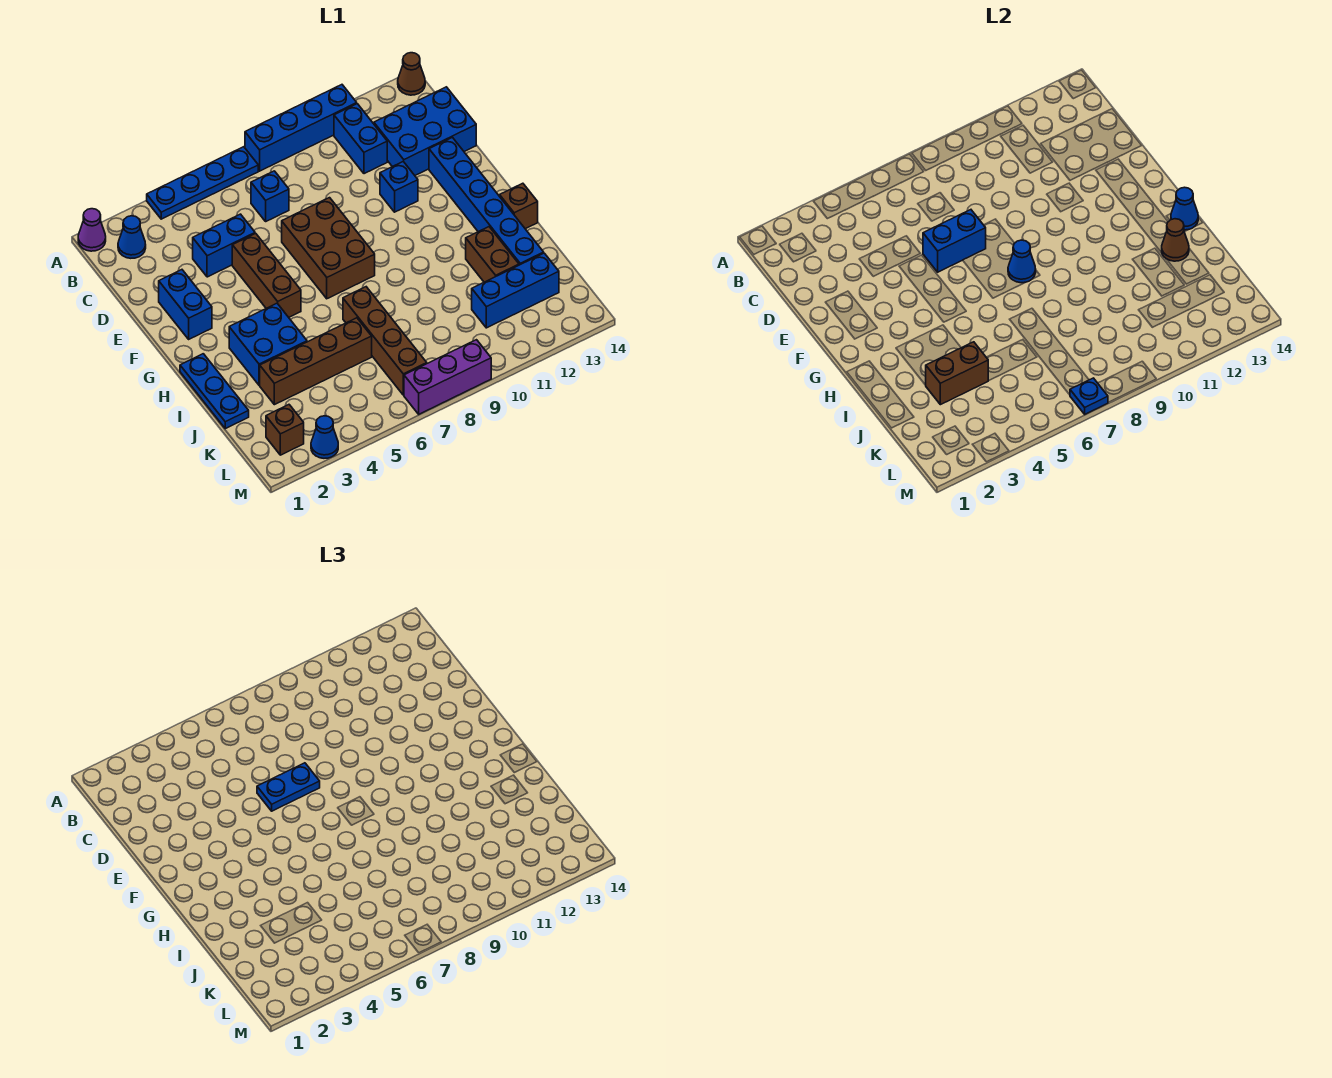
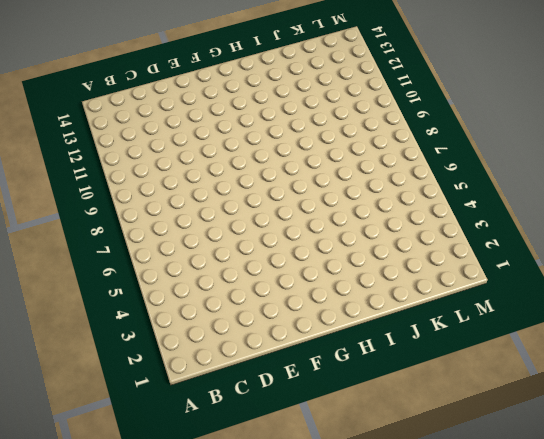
none -> purple cone A1 level 1
none -> blue plate A4:A7 level 1
none -> blue brick A8:A11 level 1
none -> brown cone A14 level 1

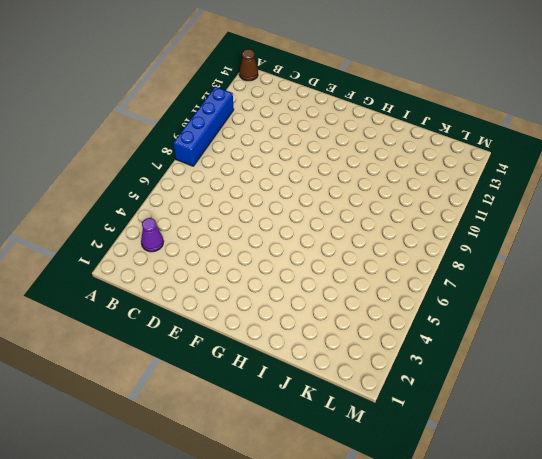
purple cone B3 level 1 -> purple cone A1 level 1
none -> blue plate A4:A7 level 1
none -> blue cone B2 level 1
none -> blue brick B11:C11 level 1
none -> blue brick C7 level 1

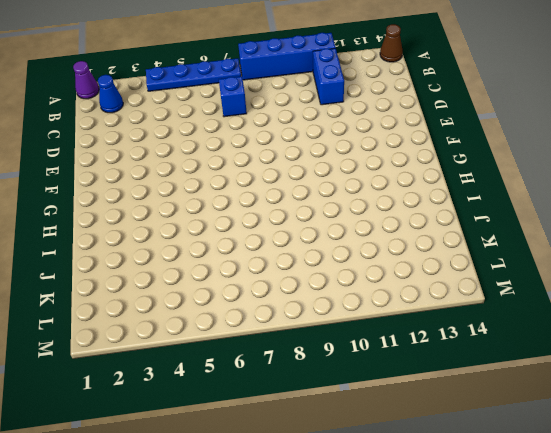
none -> blue brick C12:D14 level 1
none -> blue brick D4:D5 level 1
none -> blue brick E2:F2 level 1
none -> brown brick E5:G5 level 1

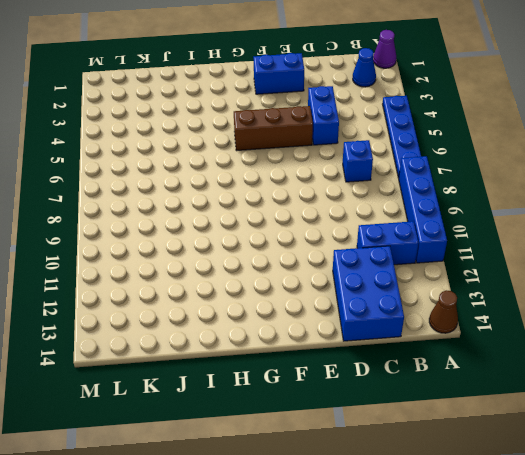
none -> brown brick E7:G8 level 1
none -> blue brick E11 level 1
none -> blue brick E13:J13 level 1
none -> blue plate H1:J1 level 1

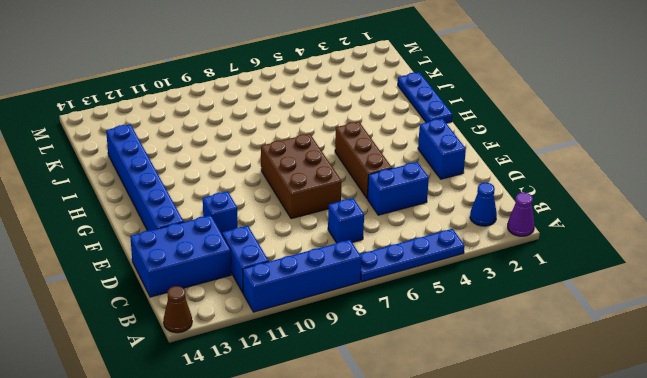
none -> blue brick H3:I4 level 1
none -> brown brick H14 level 1
none -> brown brick I7:L7 level 1
none -> brown brick I12:J12 level 1

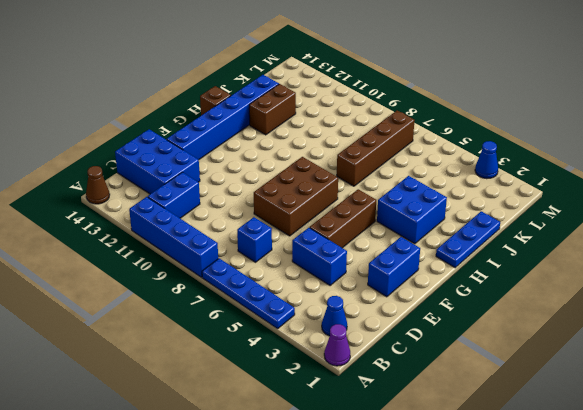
none -> blue brick E11 level 1
none -> brown brick J3:J6 level 1
none -> blue brick K11:K13 level 1
none -> brown brick L2 level 1

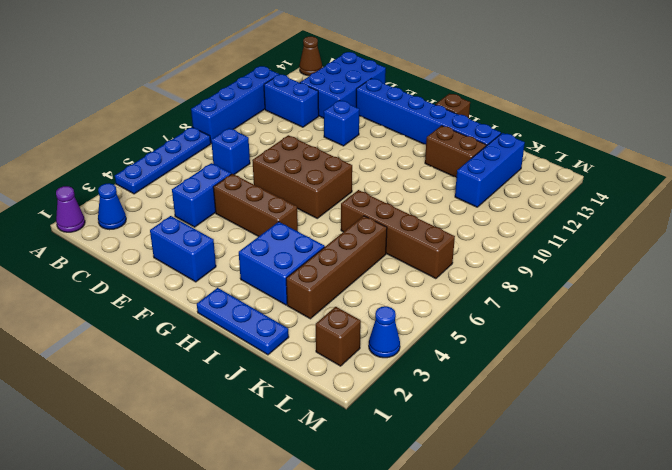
none -> purple brick M7:M9 level 1
none -> blue brick E6:E7 level 2
none -> blue cone G8 level 2
none -> blue cone H14 level 2

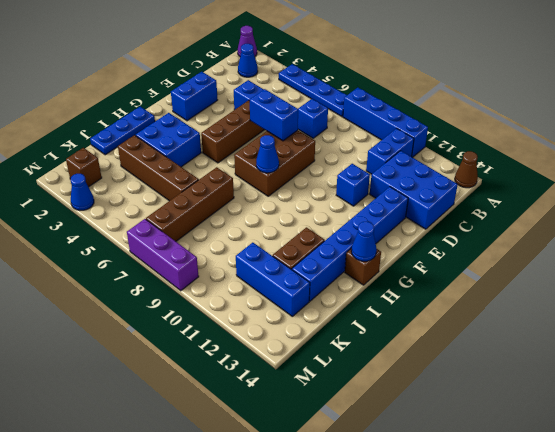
none -> brown cone I13 level 2
none -> brown brick J3:J4 level 2
none -> blue plate M7 level 2
none -> blue plate E6:E7 level 3

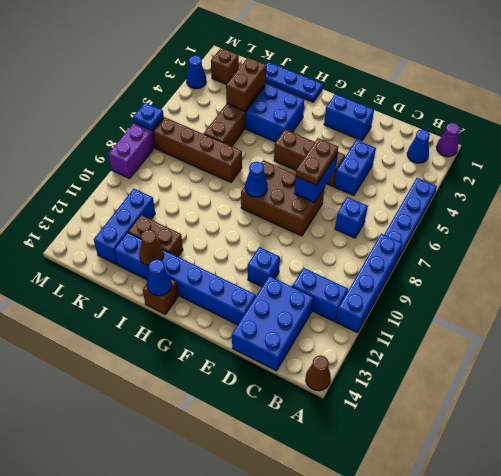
brown plate E6:E7 level 3 -> blue plate E6:E7 level 3

